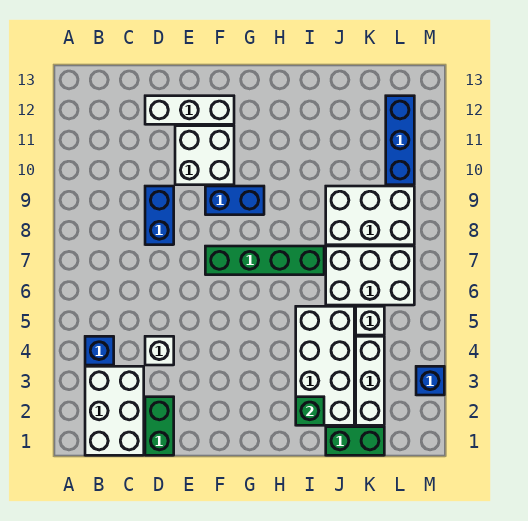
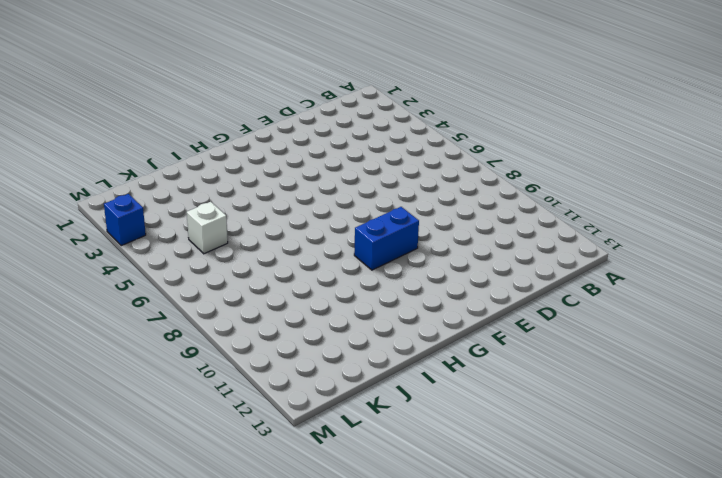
none -> white brick B1:C3 level 1
none -> blue brick B4 level 1
none -> green brick D1:D2 level 1

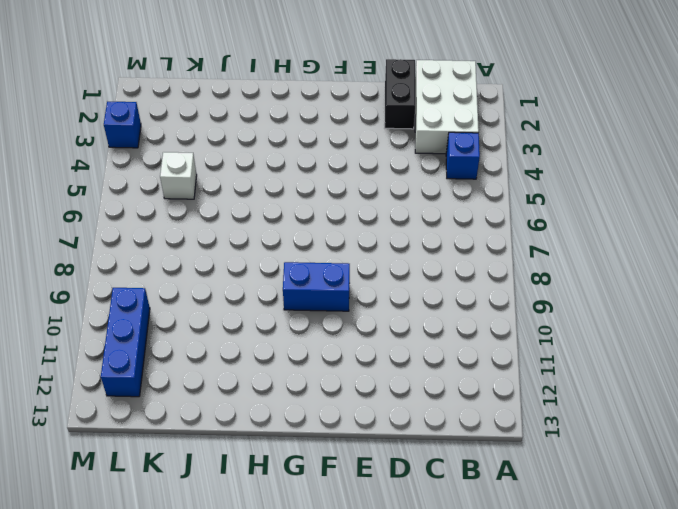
black brick D1:D2 level 1 -> green brick D1:D2 level 1
none -> white brick D4 level 1
none -> blue brick D8:D9 level 1
none -> white brick D12:F12 level 1

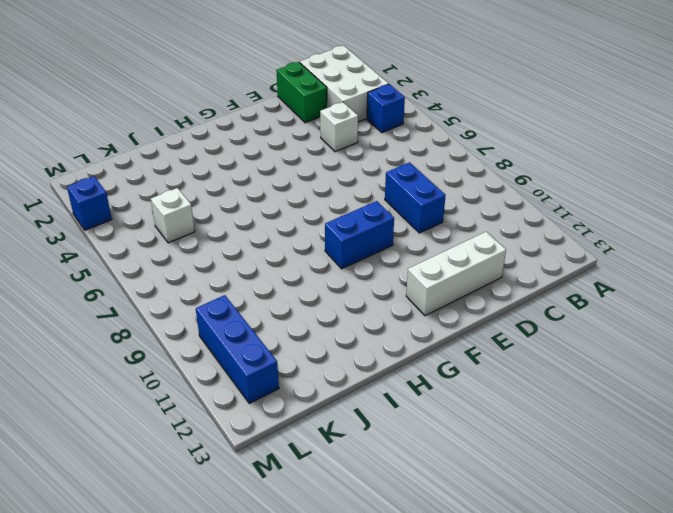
none -> white brick E10:F11 level 1
none -> green brick F7:I7 level 1
none -> white brick I2:J5 level 1

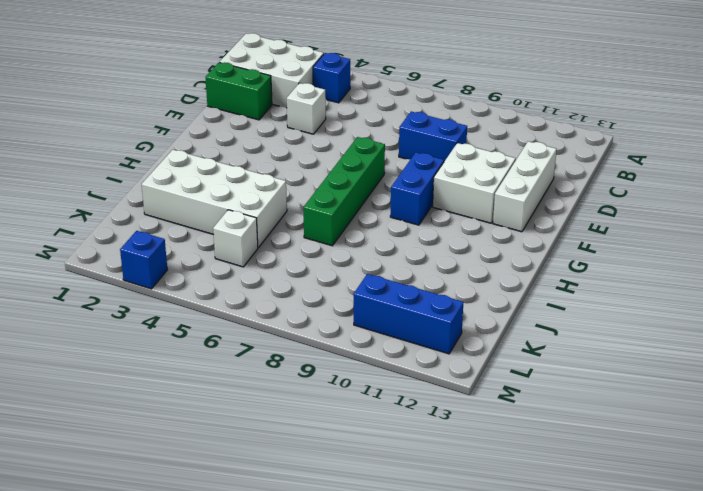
none -> green brick J1:K1 level 1
none -> white brick J6:L7 level 1
none -> white brick J8:L9 level 1

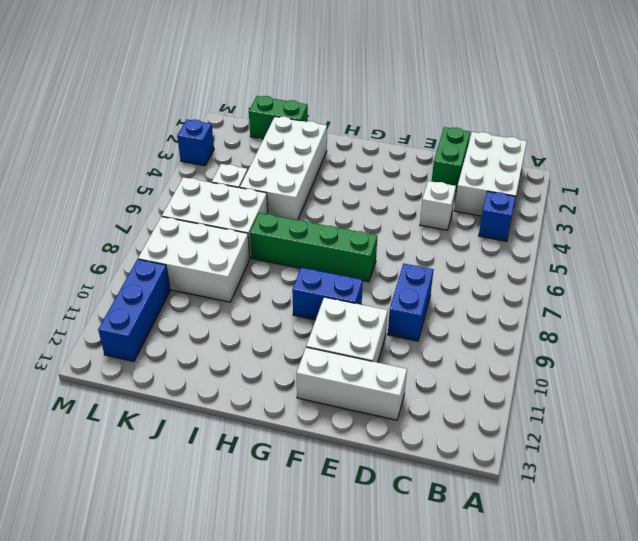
none -> white brick K2:K4 level 1
none -> green brick I2 level 2

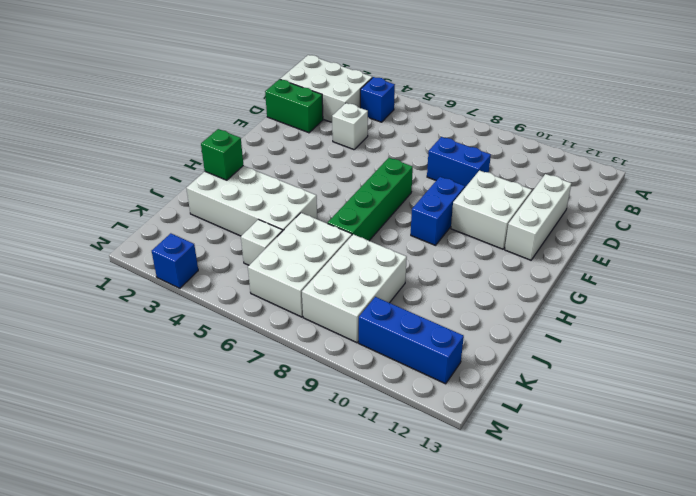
none -> green brick J1:K1 level 1
none -> white brick K2:K4 level 1

